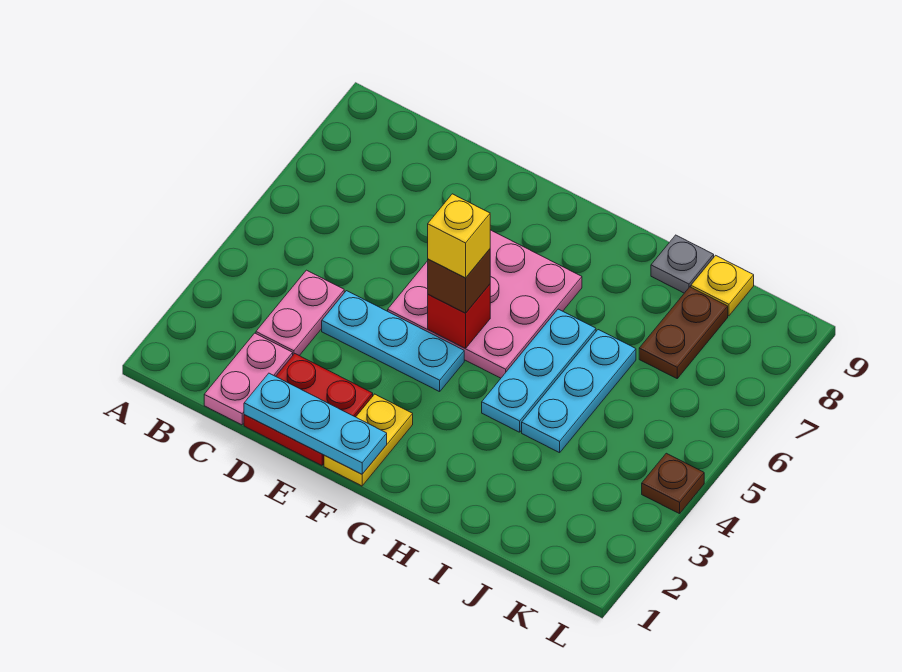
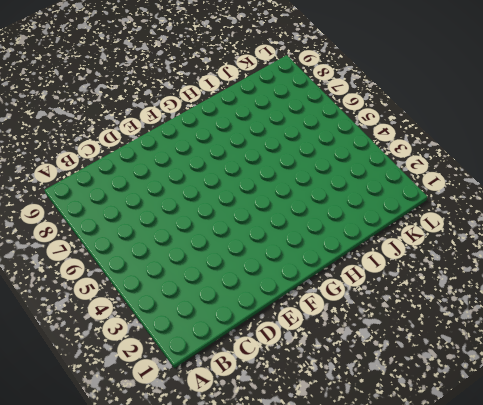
none -> pink plate C1:C2 level 1
none -> pink plate C3:C4 level 1
none -> red plate D1:E2 level 1

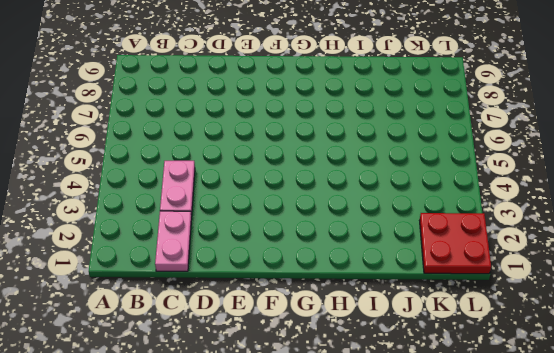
red plate K1:L2 level 1 -> red plate D1:E2 level 1
none -> cyan plate D4:F4 level 1
none -> pink plate E5:G7 level 1
none -> yellow plate F1:F2 level 1

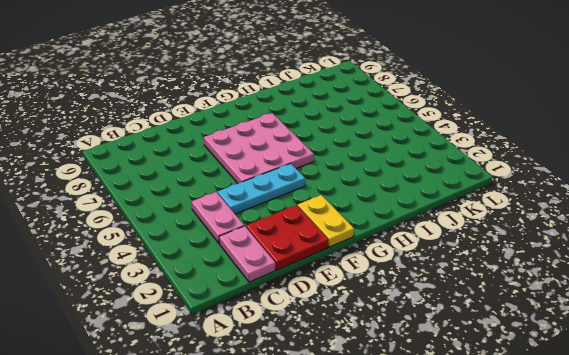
none -> cyan plate H4:H6 level 1
none -> cyan plate I4:I6 level 1
none -> grey plate I9 level 1

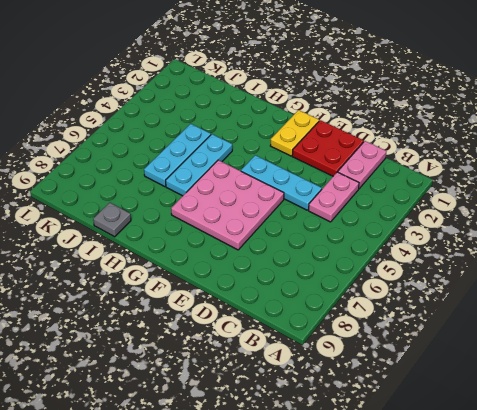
none -> brown plate J7:J8 level 1
none -> yellow plate J9 level 1
none -> brown plate L4 level 1

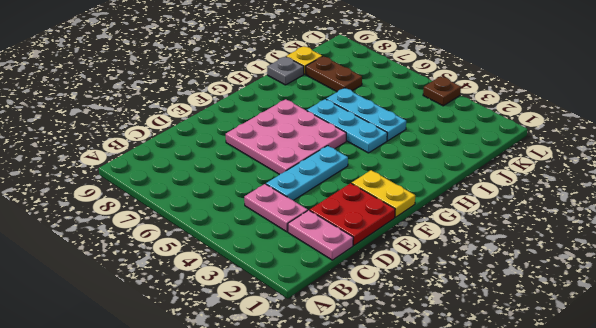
none -> cyan plate D1:F1 level 2
none -> red brick F5 level 2
none -> brown brick F5 level 3

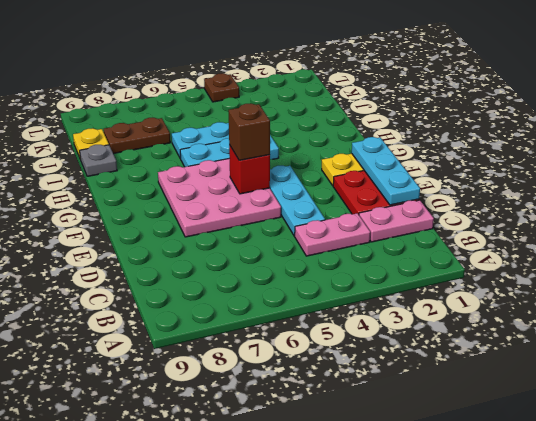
none -> yellow brick F5 level 4

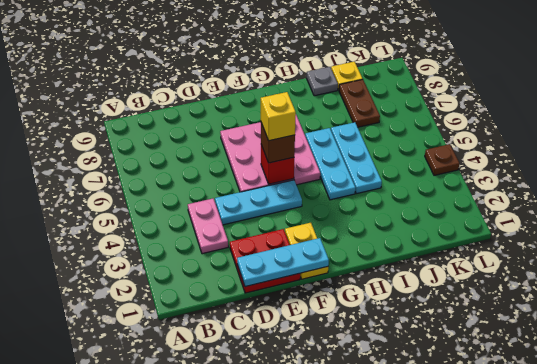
none -> pink plate C1:C2 level 1

